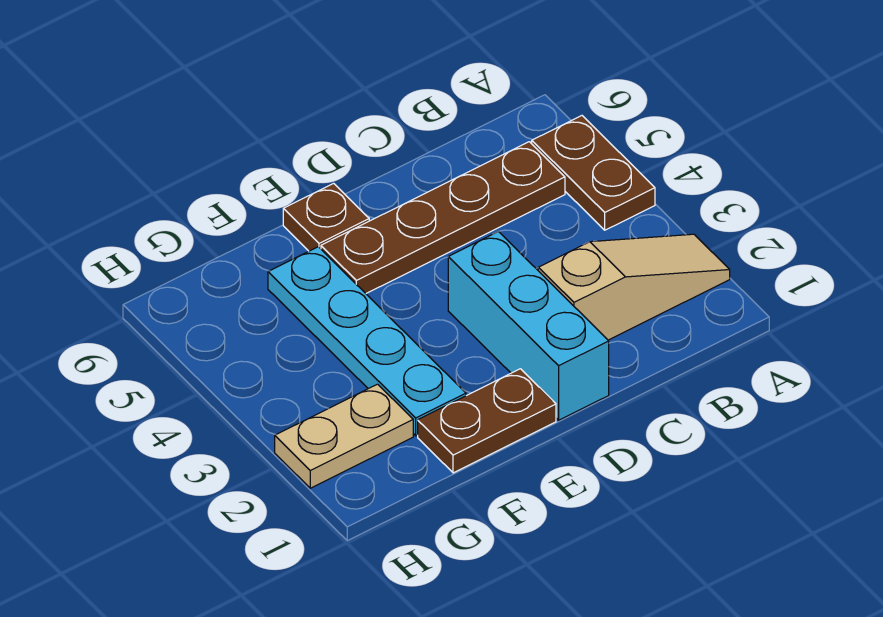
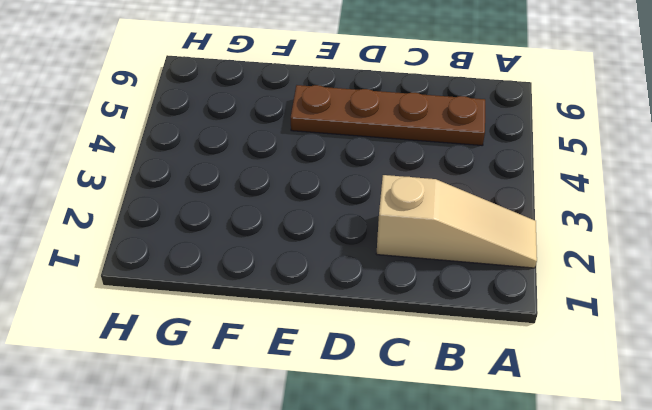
none -> brown plate A4:A5 level 1
none -> cyan brick D1:D3 level 1

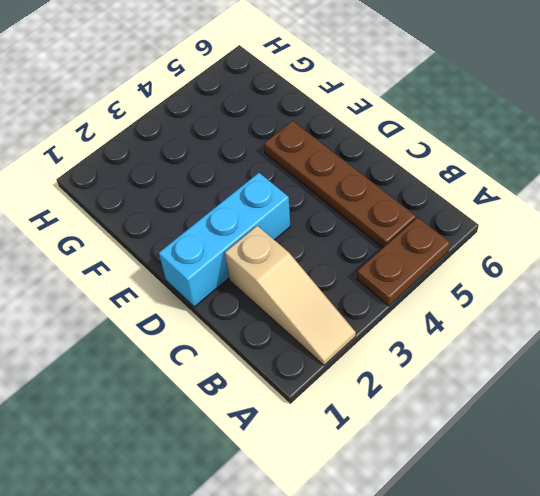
none -> brown plate E1:F1 level 1
none -> brown plate E6 level 1

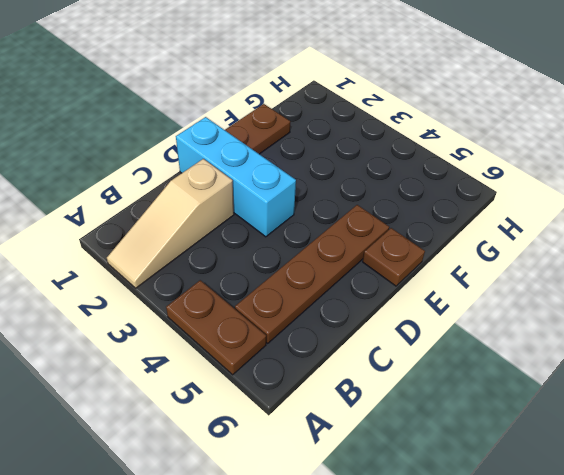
none -> cyan plate F2:F5 level 1
none -> tan plate G2:H2 level 1

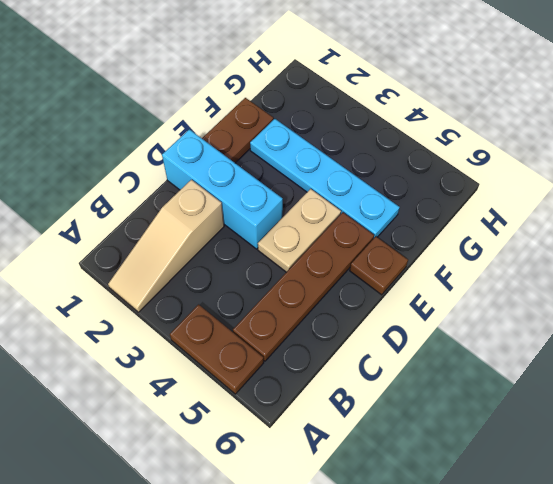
tan plate D4:E4 level 1 -> tan plate G2:H2 level 1

